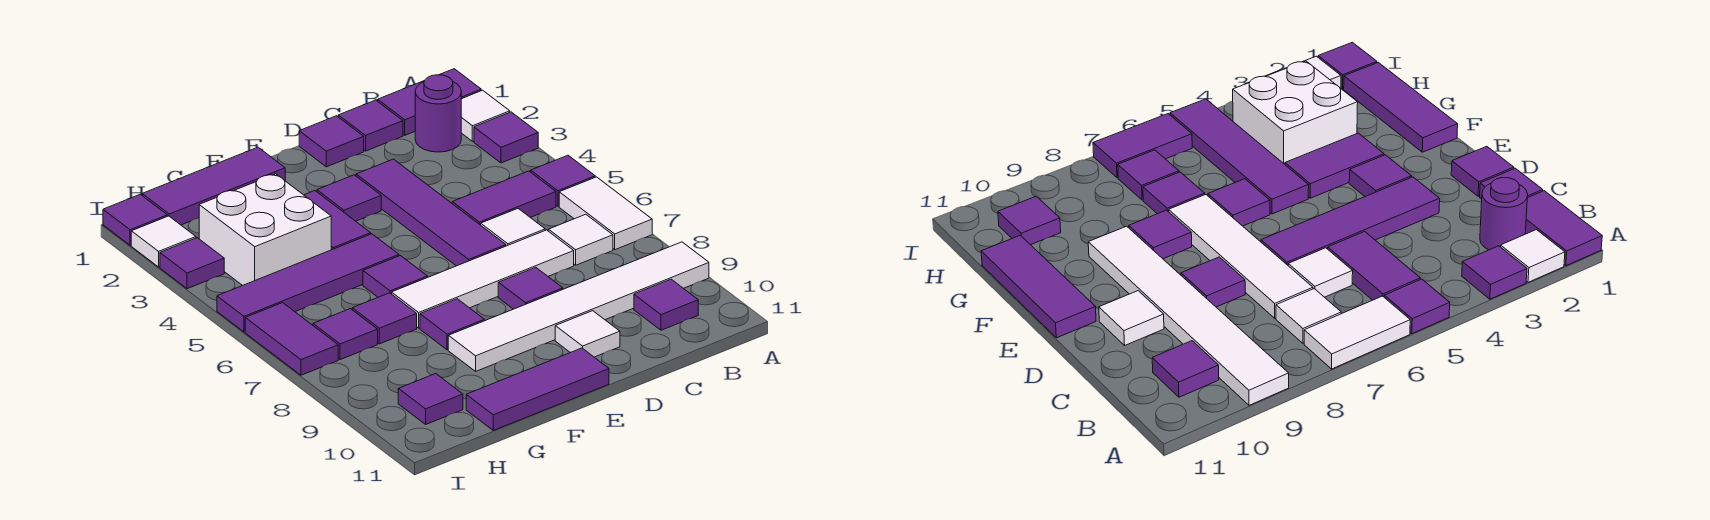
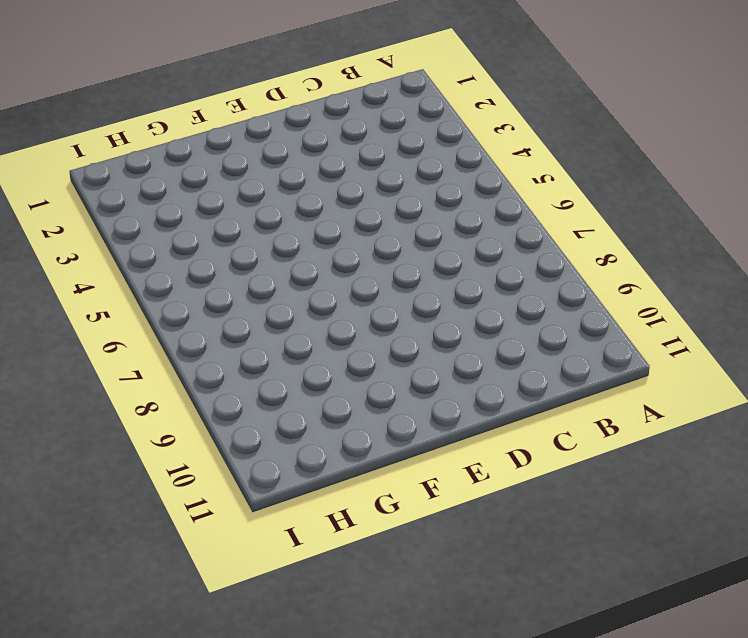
none -> purple tile A1:B1 level 1
none -> white tile A2 level 1
none -> purple tile A3 level 1
none -> purple tile A5 level 1

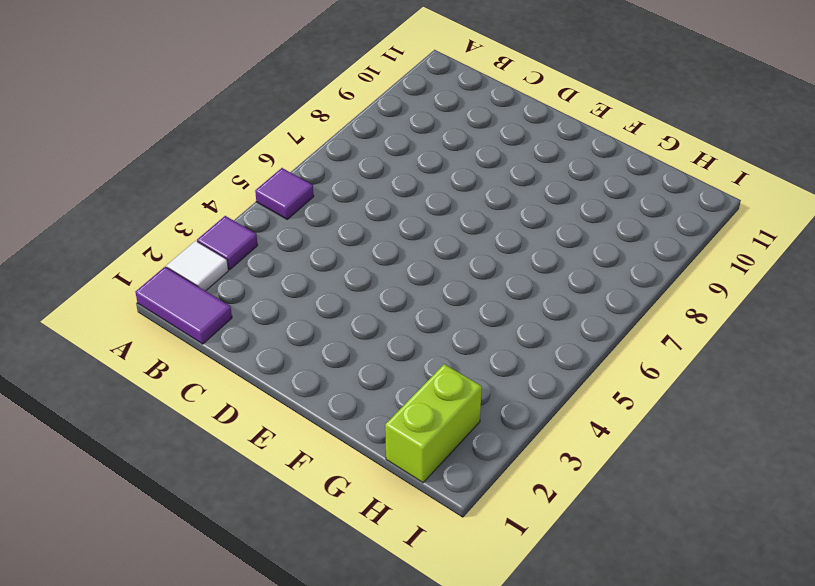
lime brick H1:H2 level 1 -> purple tile F1:H1 level 1
none -> white tile A6:A7 level 1
none -> white tile A9:F9 level 1
none -> purple round brick B2 level 1
none -> purple tile B5:C5 level 1

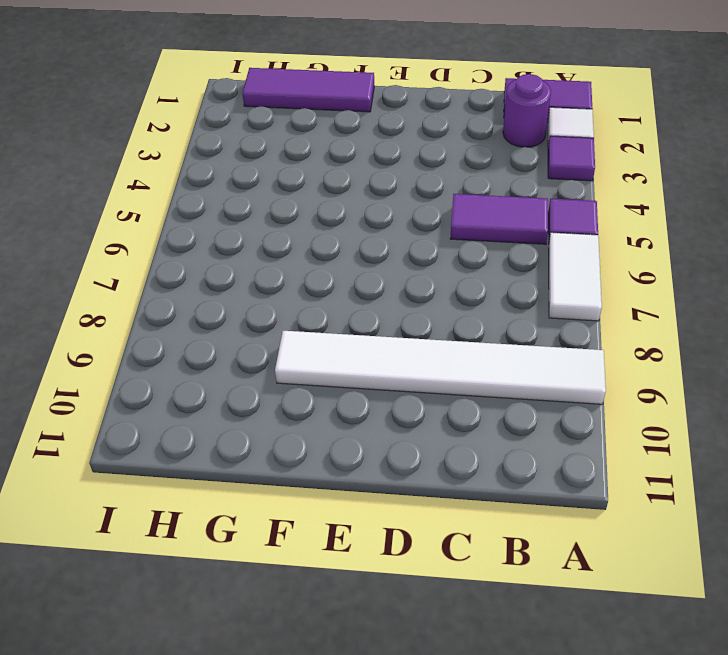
none -> white tile B7 level 1
none -> purple tile B10 level 1
none -> purple tile C1 level 1
none -> white tile C6 level 1

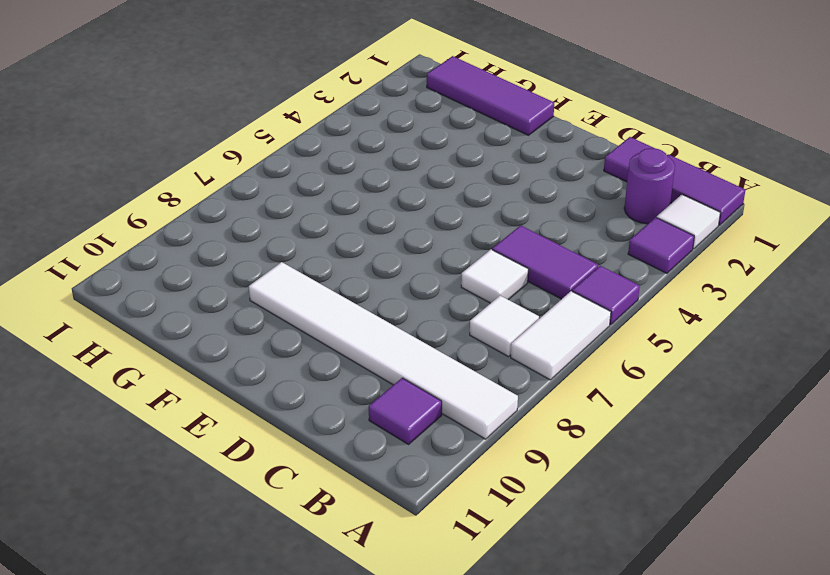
none -> white tile C7:F7 level 1
none -> purple tile D1 level 1
none -> purple tile D3:D6 level 1
none -> purple tile D8 level 1

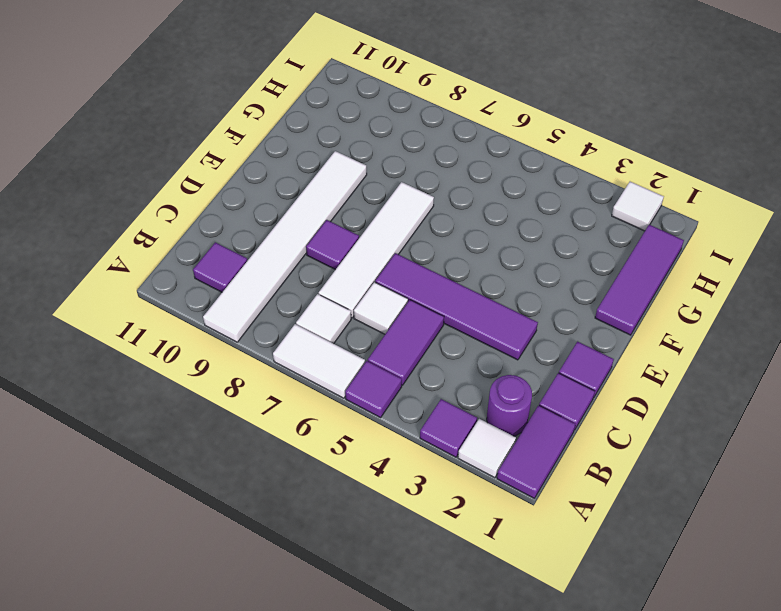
none -> white tile D10 level 1
none -> purple tile E3 level 1
none -> purple tile E11:G11 level 1
none -> purple tile F3:F4 level 1

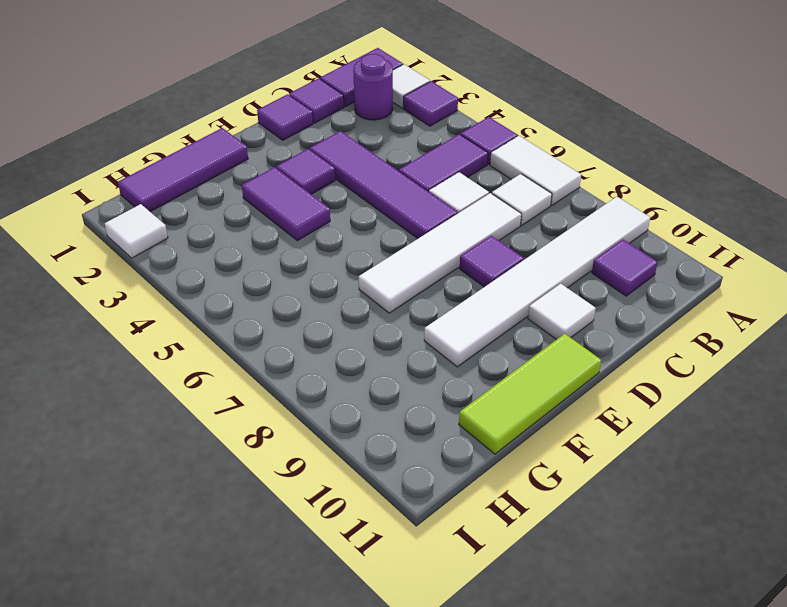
lime tile E11:G11 level 1 -> purple tile E11:G11 level 1
none -> purple tile F5:I5 level 1
none -> purple tile F6 level 1
none -> purple tile F8 level 1
none -> white brick G3:H4 level 1

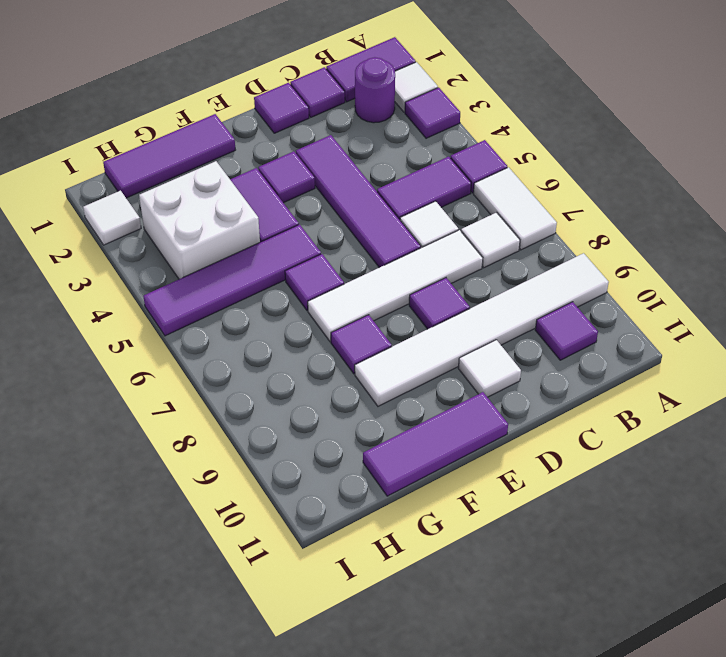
none -> purple tile G7 level 1
none -> purple tile H7 level 1
none -> purple tile H10 level 1
none -> purple tile I1 level 1

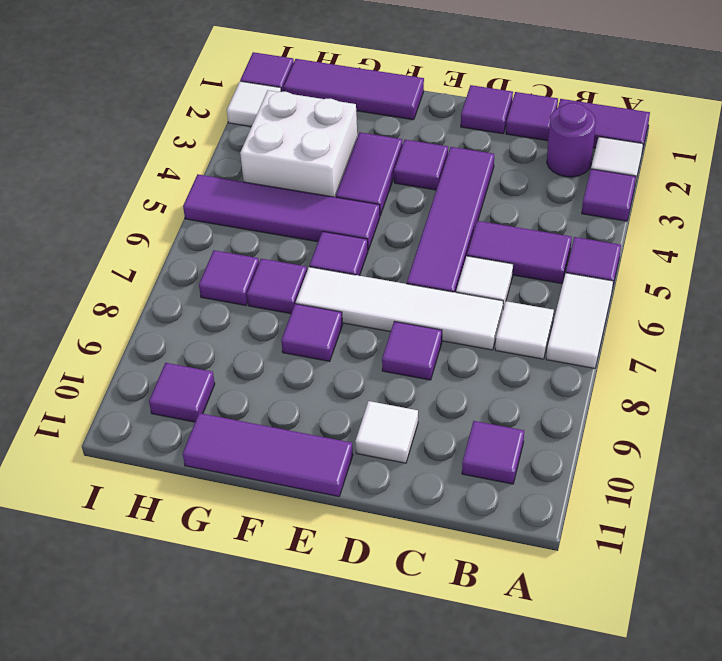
none -> white tile A9:F9 level 1
none -> purple tile I3 level 1
none -> purple tile I6:I7 level 1

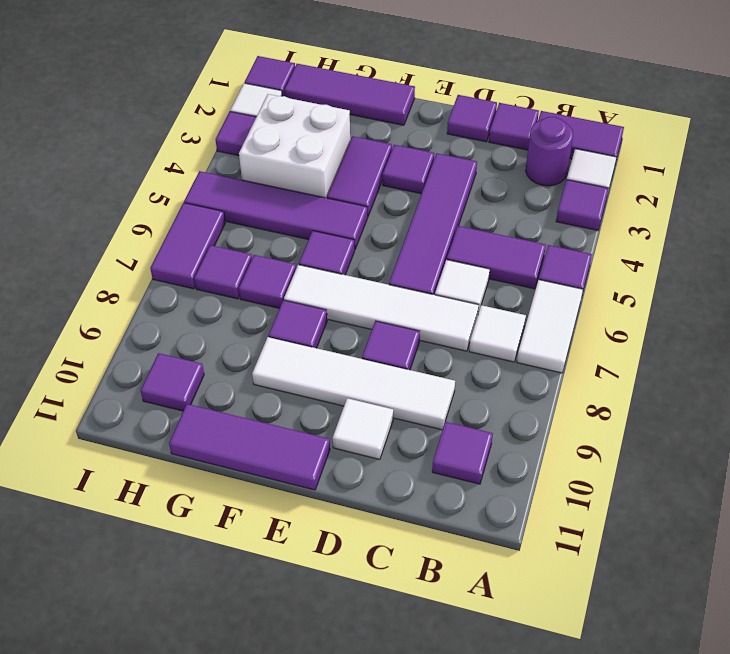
white tile C9:F9 level 1 -> white tile A9:F9 level 1

